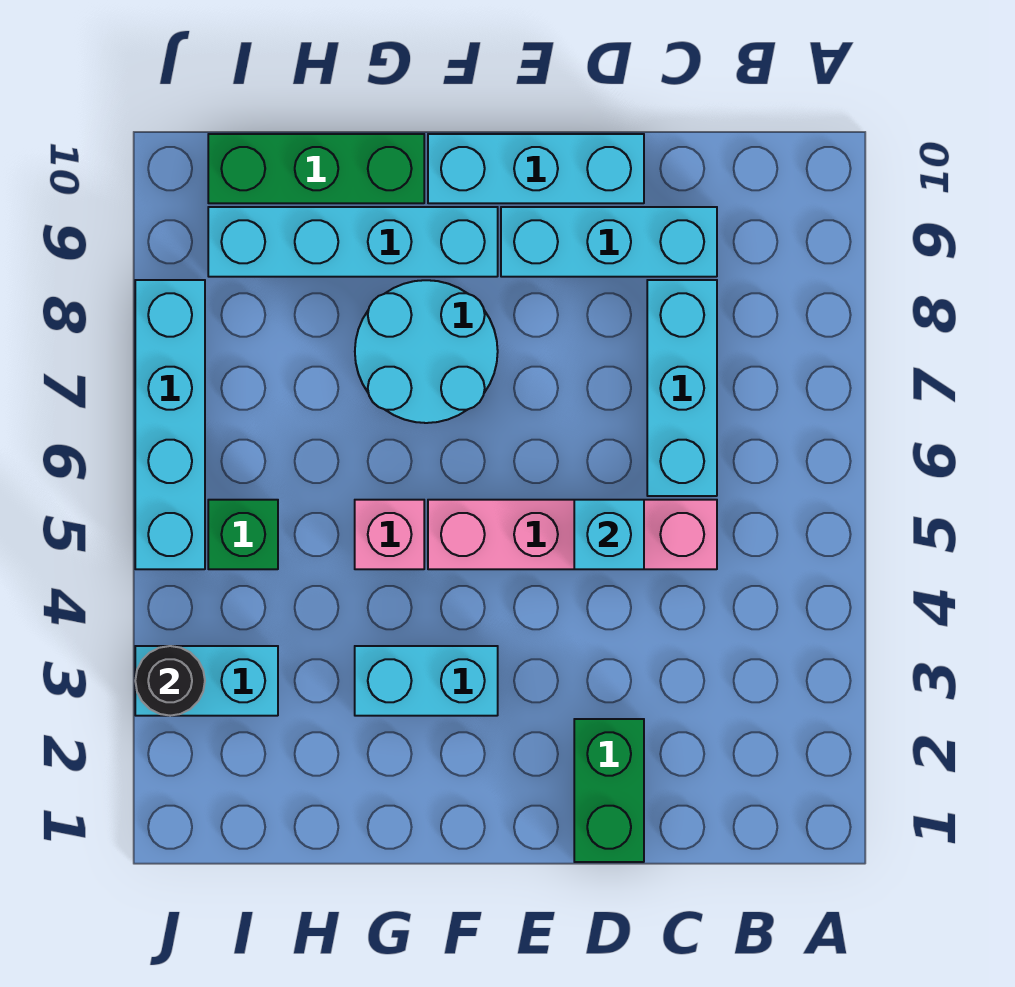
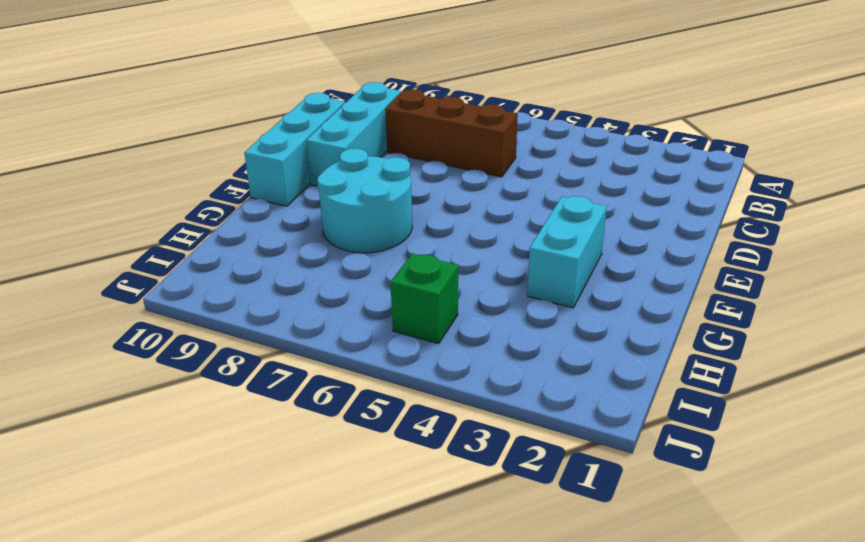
brown brick C6:C8 level 1 -> cyan brick C6:C8 level 1
none -> pink brick C5:F5 level 1
none -> green brick D1:D2 level 1
none -> cyan brick F9:I9 level 1

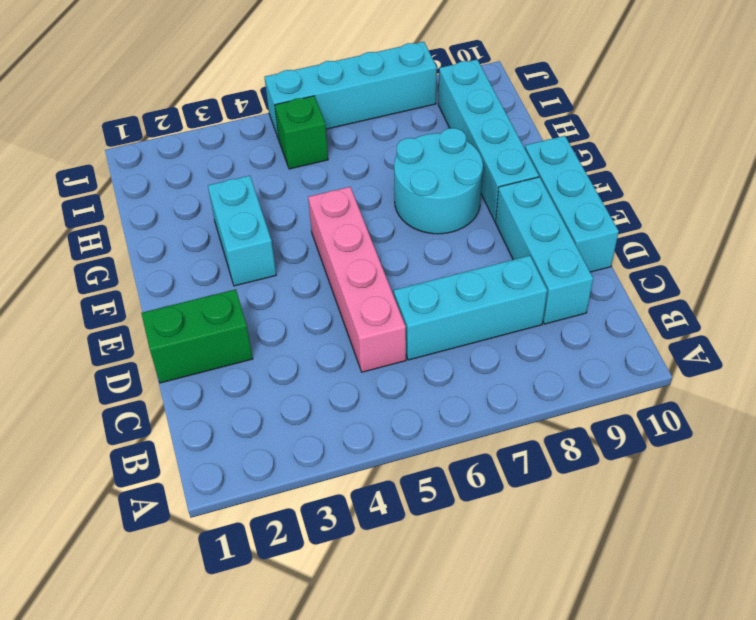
none -> pink brick G5 level 1
none -> green brick G10:I10 level 1
none -> cyan brick I3:J3 level 1

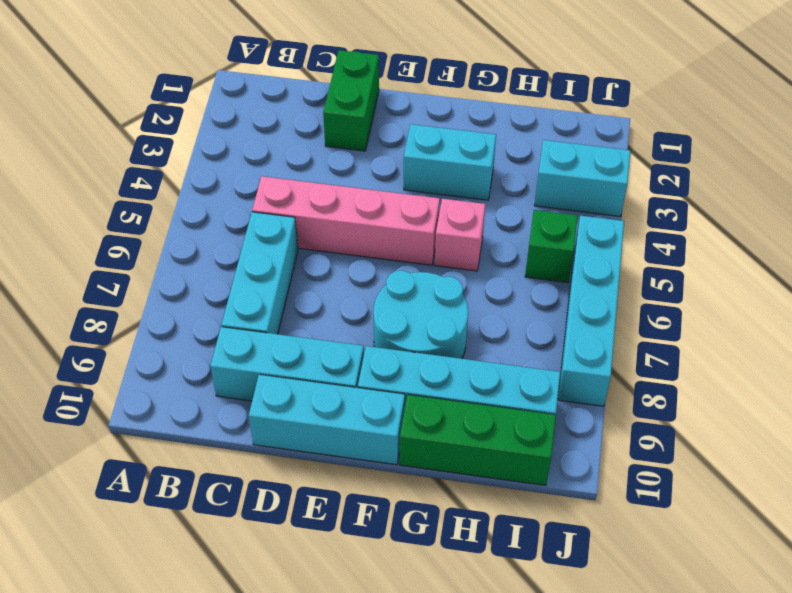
none -> cyan brick D5 level 2
none -> black round brick J3 level 2

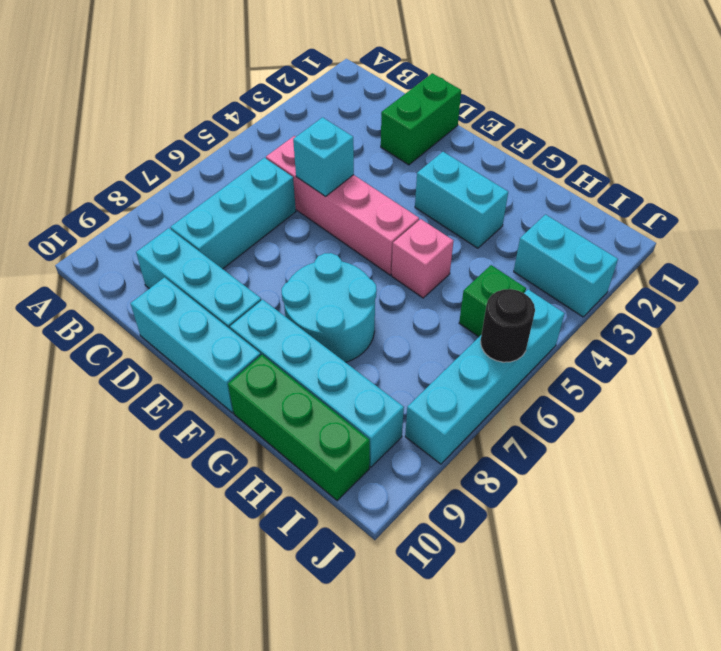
black round brick J6 level 2 -> black round brick J3 level 2

